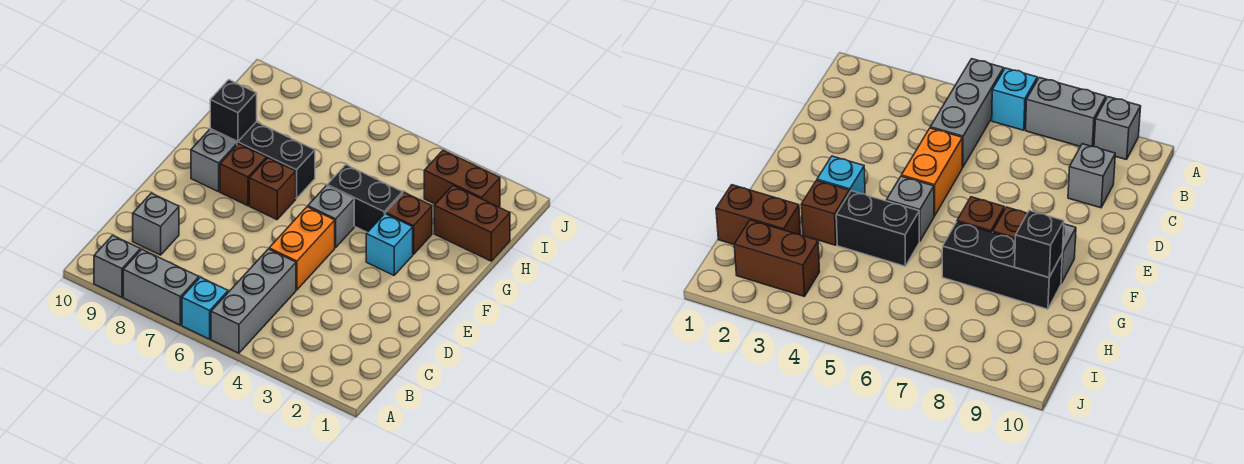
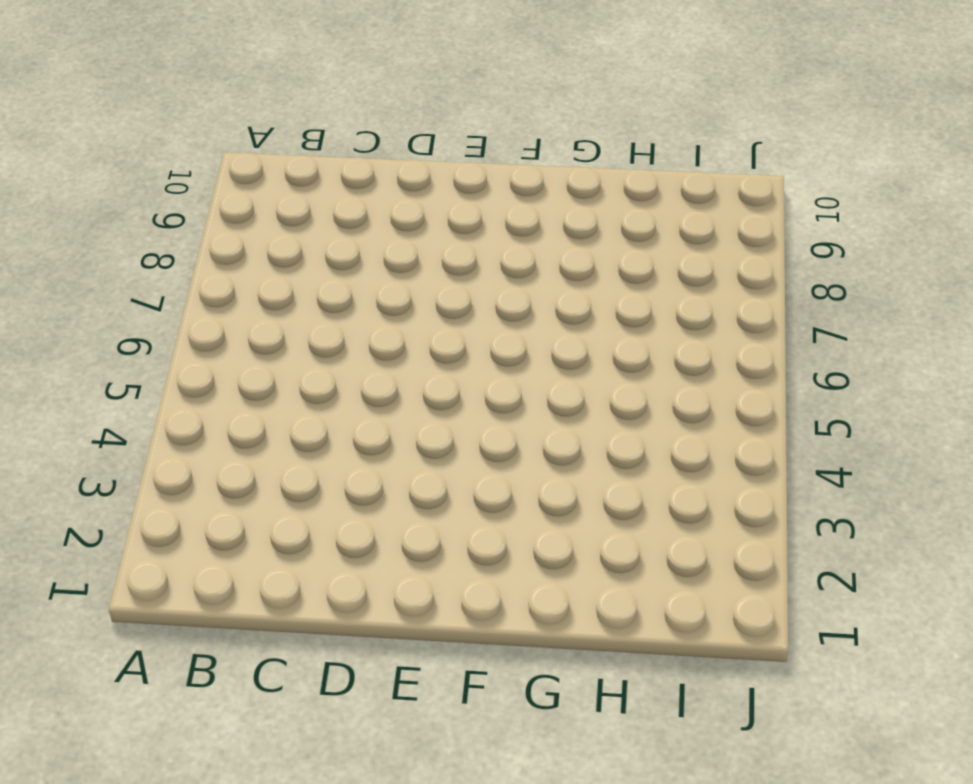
none -> grey brick A5:C5 level 1
none -> cyan brick A6 level 1
none -> grey brick A7:A8 level 1

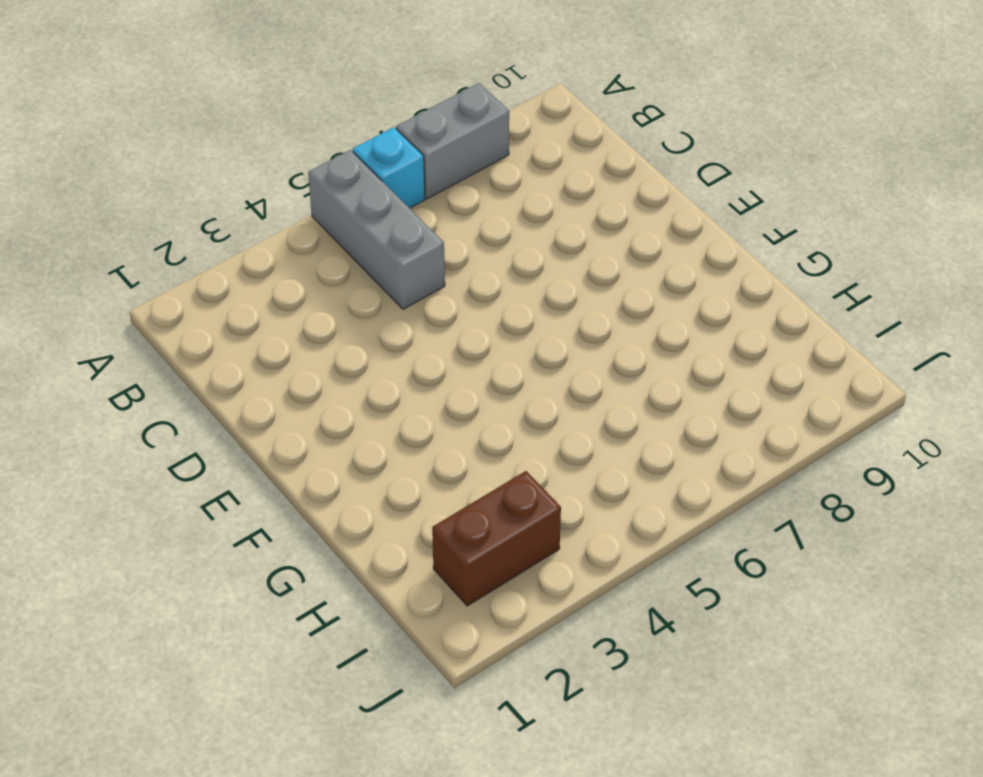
none -> grey brick A9 level 1
none -> grey brick C9 level 1
none -> orange brick D5:E5 level 1

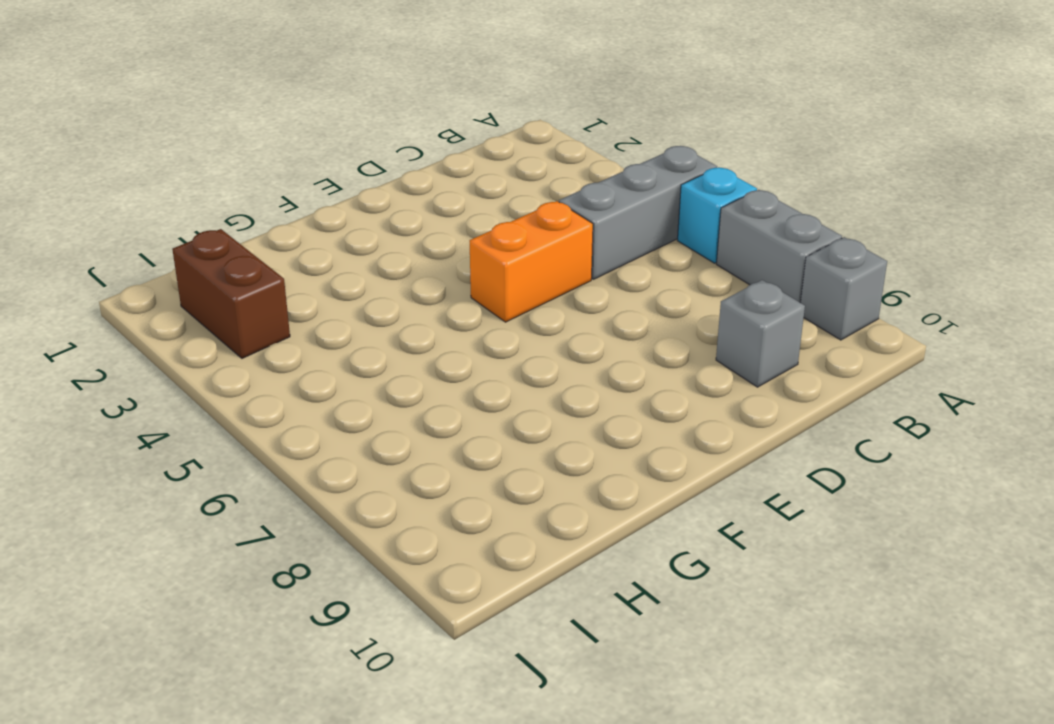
none -> cyan brick F3 level 1
none -> grey brick F5 level 1
none -> brown brick F7 level 1

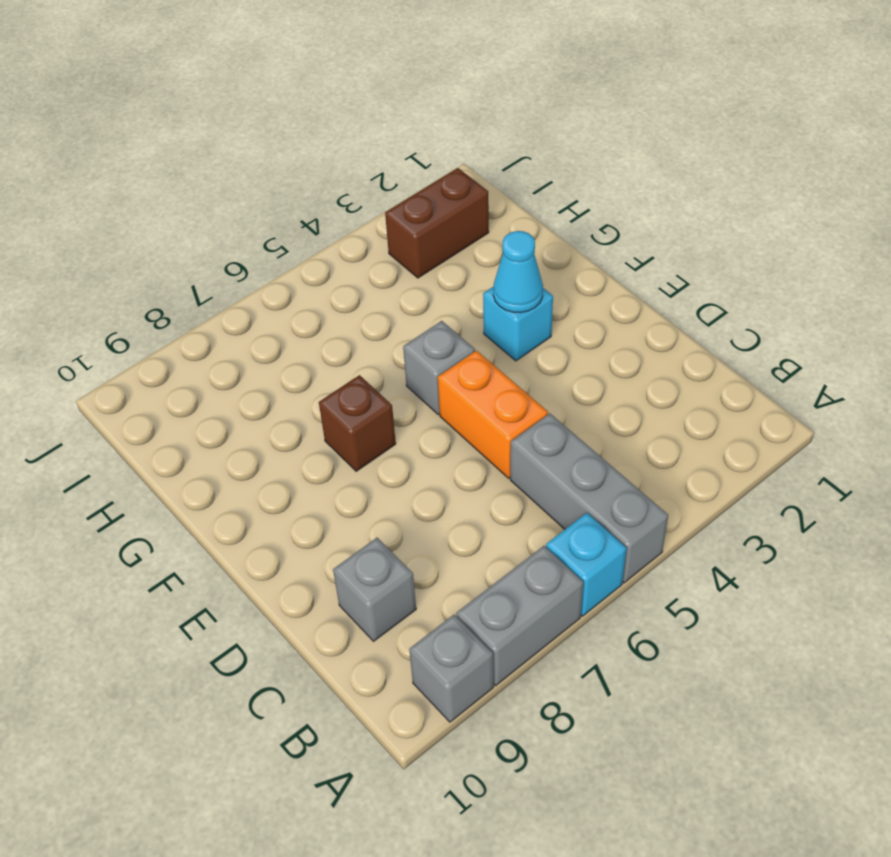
cyan cone F3 level 2 -> none
none -> brown brick F8 level 1
none -> grey brick F9 level 1
none -> brown brick G3 level 1

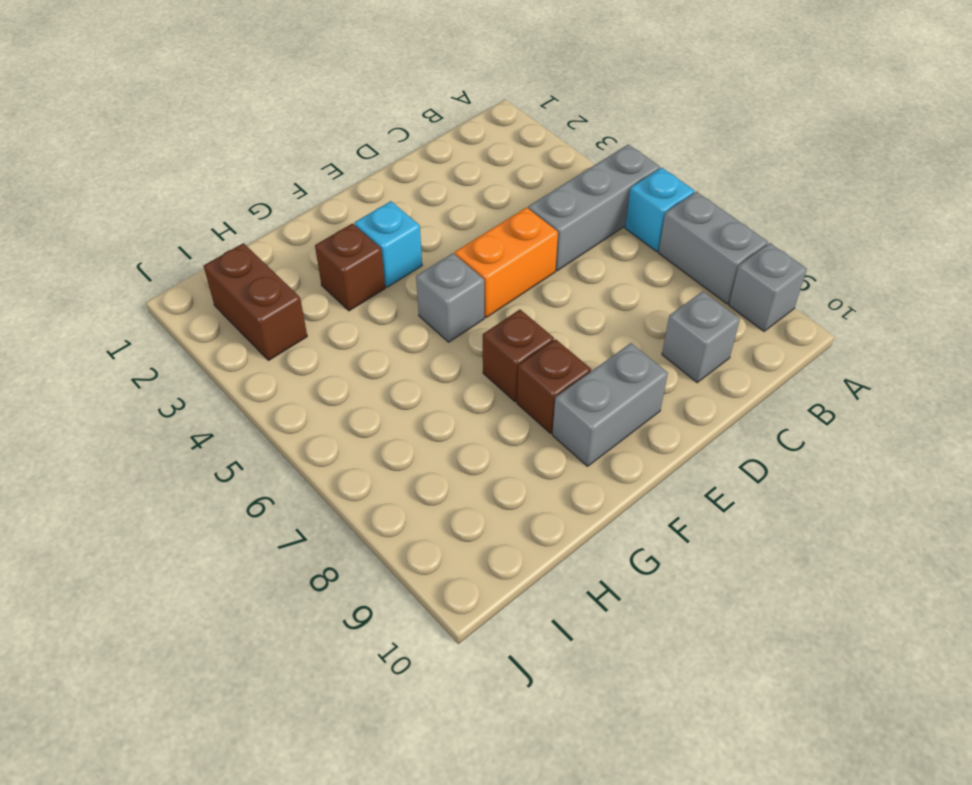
grey brick E9:F9 level 1 -> grey brick F9 level 1
none -> black brick G4:G5 level 1
none -> black brick G7:G9 level 1
none -> brown brick H1:H2 level 1

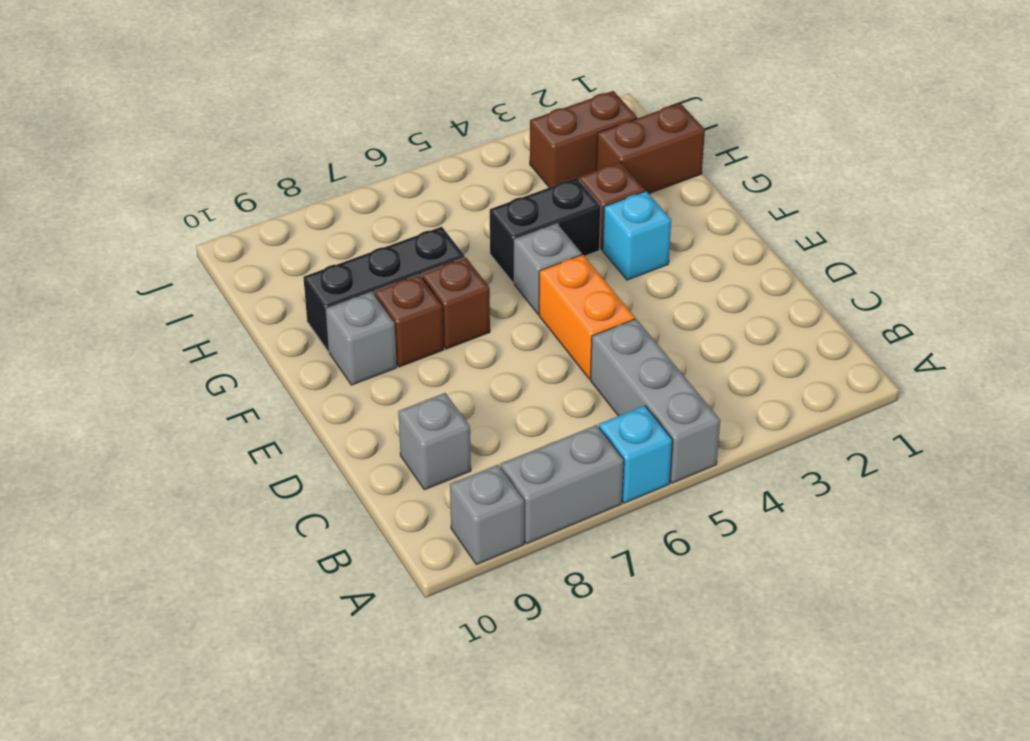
none -> black brick G9 level 2

